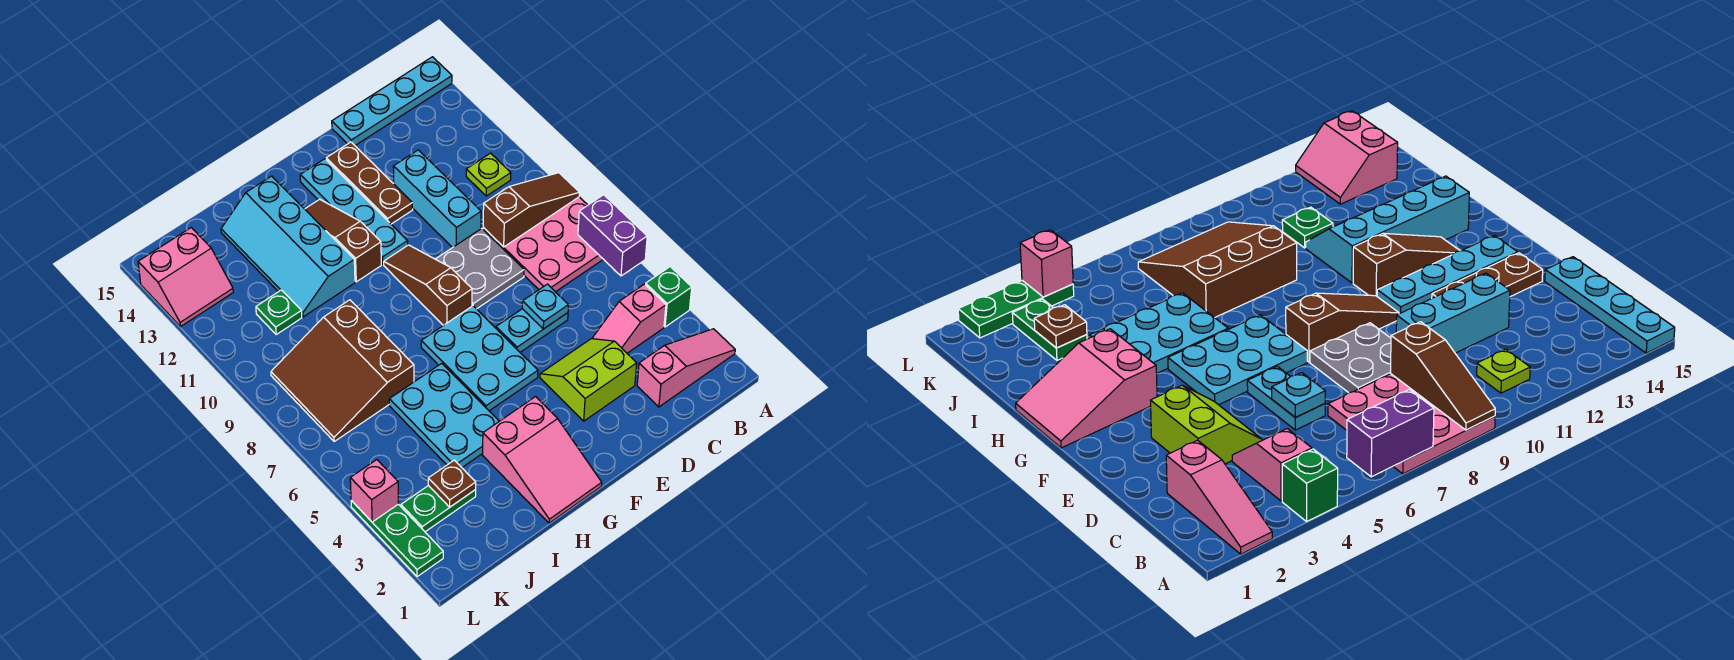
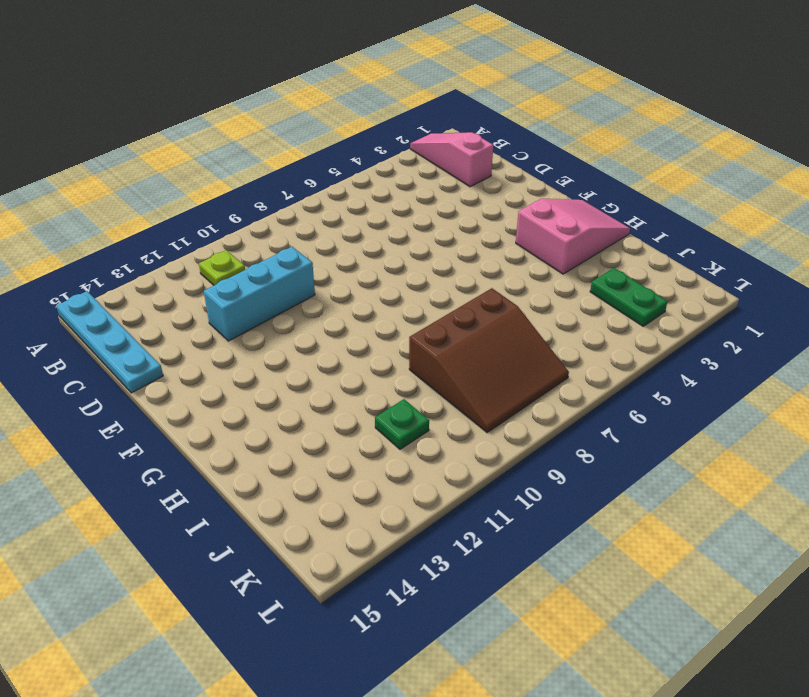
none -> green brick A4 level 1
none -> pink plate A7:C9 level 1
none -> pink slope B4:C4 level 1 top B

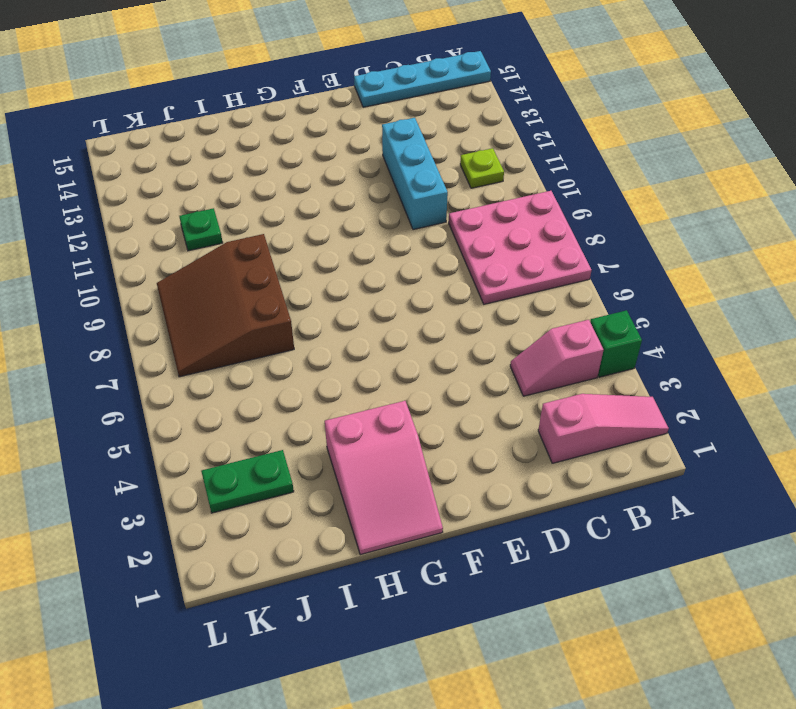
none -> lime slope D3:E4 level 1 top 3
none -> cyan plate D6:E6 level 1
none -> grey plate D8:E9 level 1

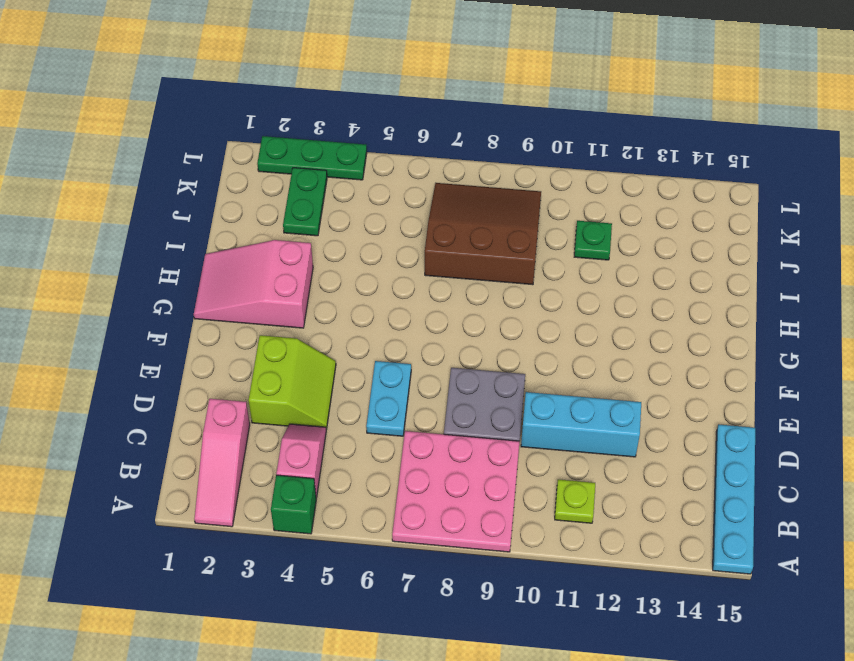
none -> brown plate E12:E14 level 1
none -> cyan plate F5:G7 level 1
none -> brown slope F8:F10 level 1 top 8

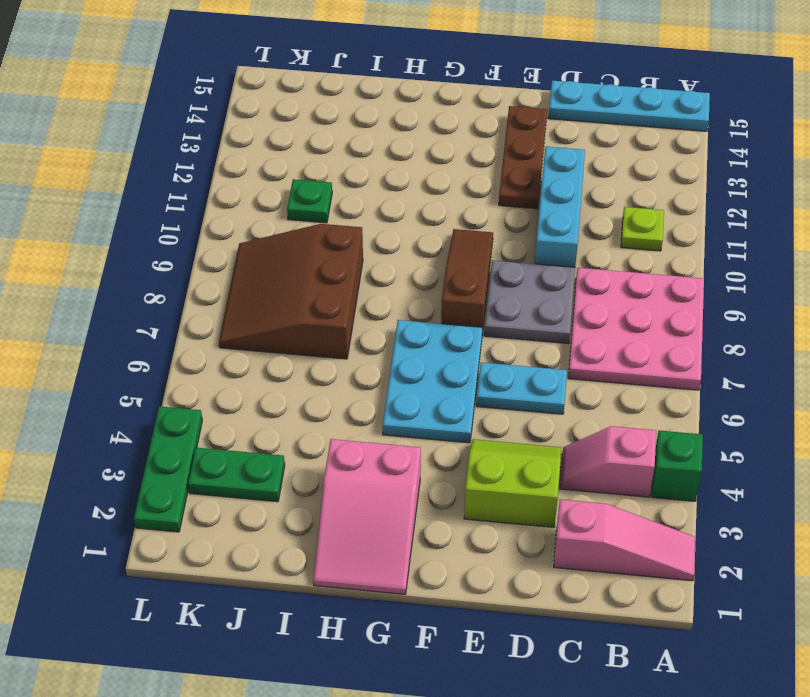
none -> cyan plate F11:F14 level 1
none -> brown slope G11:G13 level 1 top 11
none -> cyan plate H4:I6 level 1

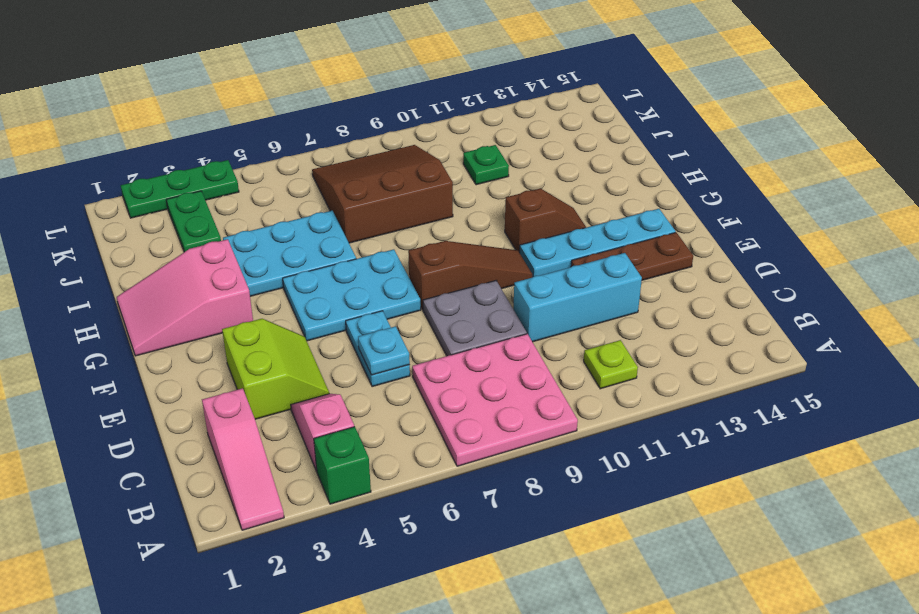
brown slope G11:G12 level 1 top 11 -> brown slope G11:G13 level 1 top 11
none -> cyan plate A15:D15 level 1
none -> cyan slope H11:I14 level 1 top H
none -> pink slope K13:L14 level 1 top 14

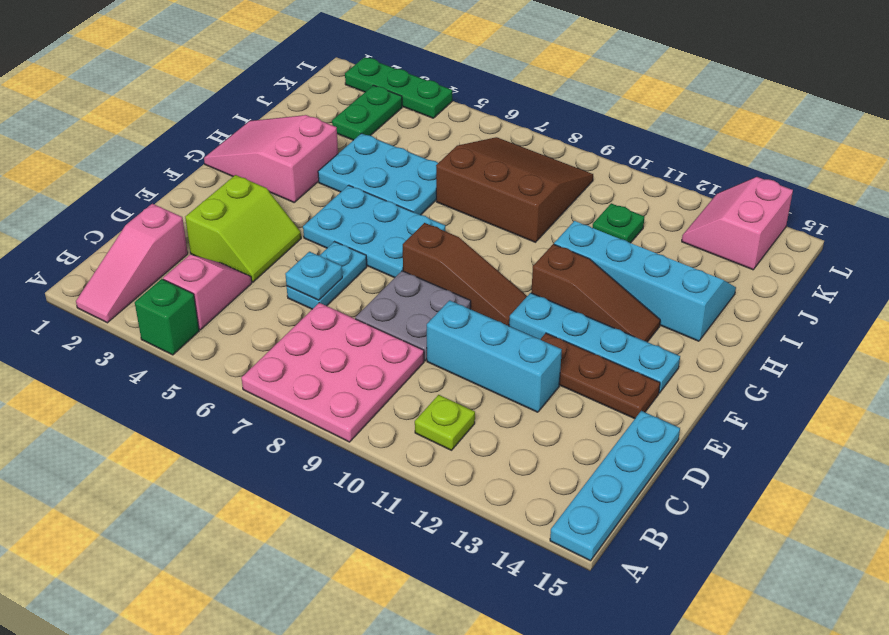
none -> purple brick A6:A7 level 2
none -> brown slope A9:C9 level 2 top C
none -> brown plate J3 level 2

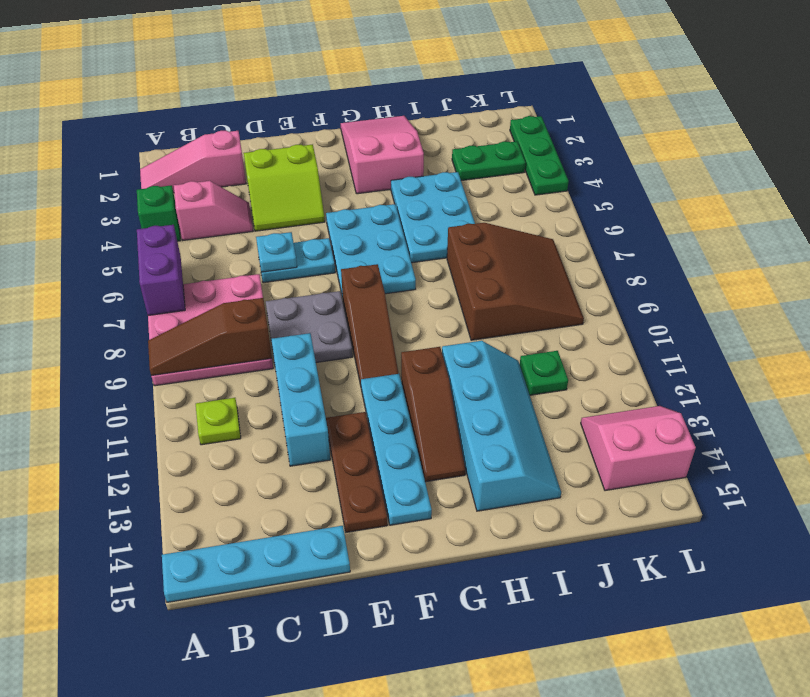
none -> brown plate J3 level 2
none -> pink brick L4 level 2

